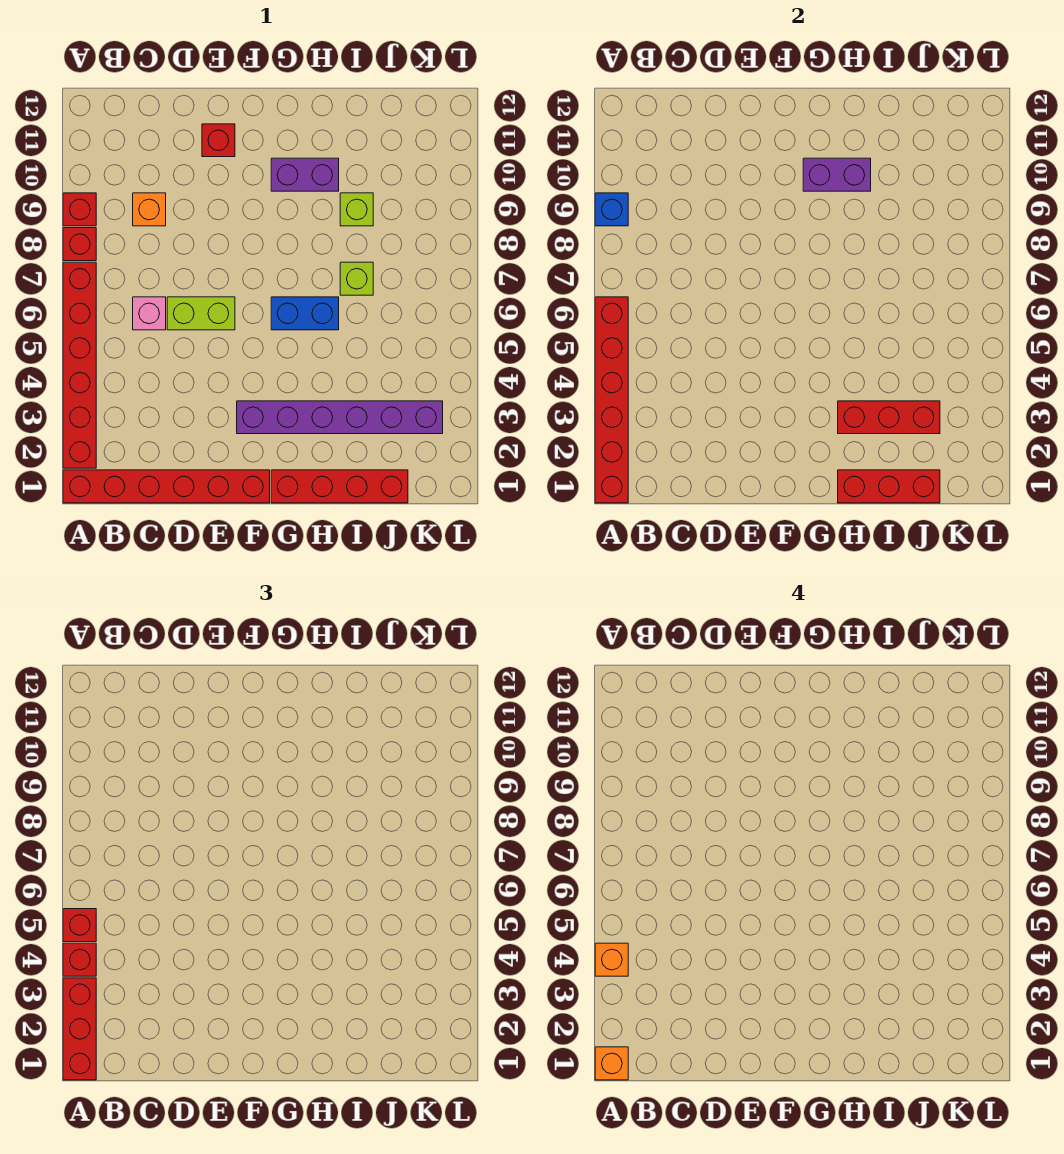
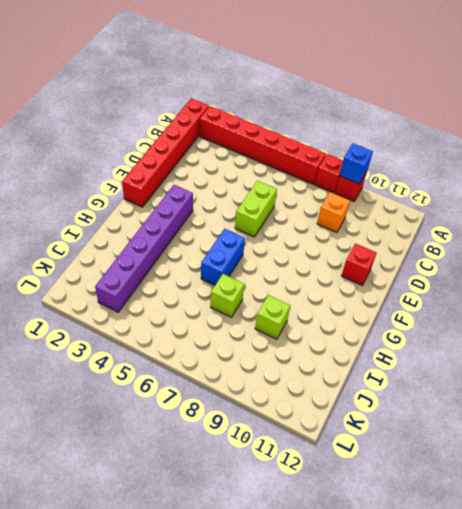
none -> pink brick C6 level 1
none -> red brick G1:J1 level 1
none -> purple brick G10:H10 level 1

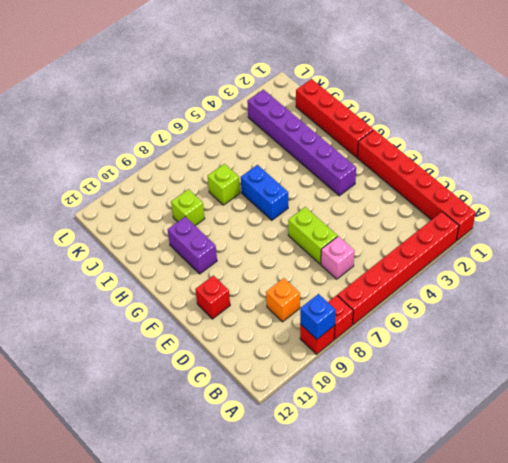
none -> red brick A1:A6 level 2
none -> purple brick G10:H10 level 2
none -> red brick H1:J1 level 2

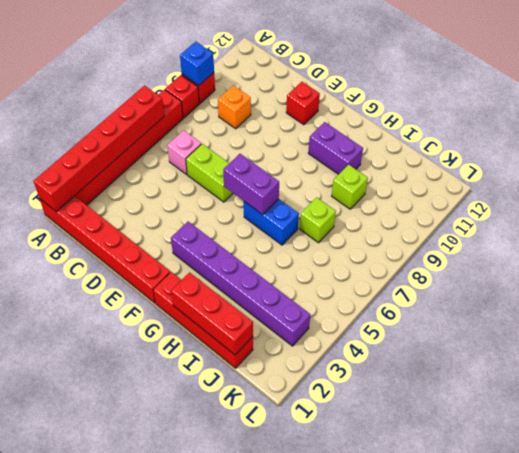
purple brick F6:G6 level 2 -> purple brick G10:H10 level 2
none -> red brick H3:J3 level 2
none -> red brick A1:A3 level 3
none -> red brick A4 level 3

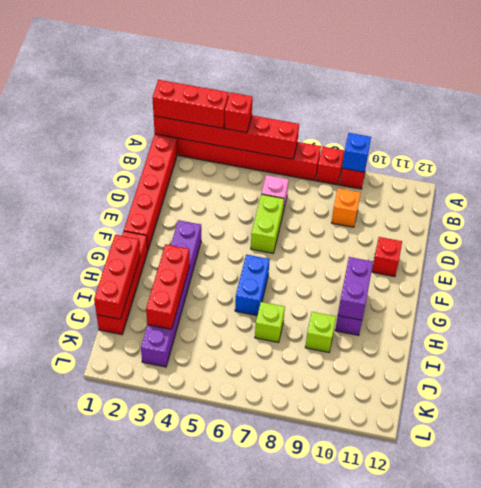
none -> red brick A5 level 3
none -> orange brick A1 level 4
none -> orange brick A4 level 4

